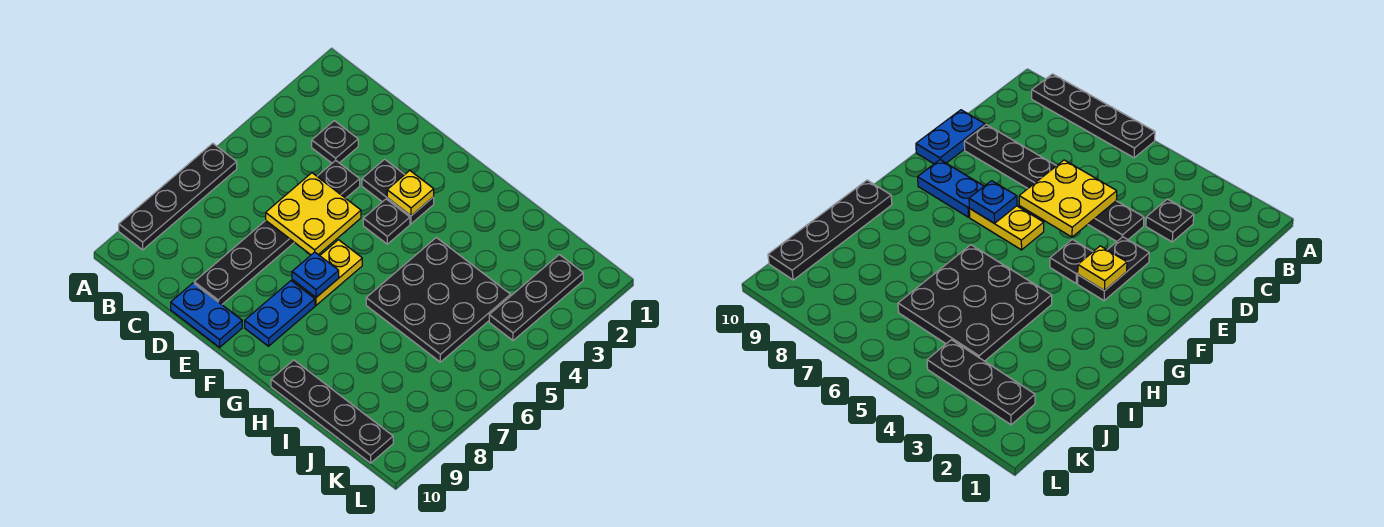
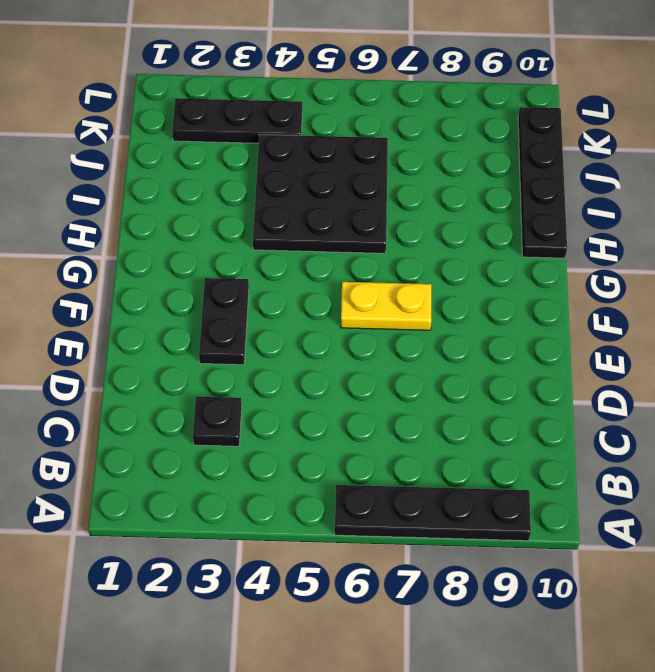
none -> black plate D4:D9 level 1
none -> blue plate D10:E10 level 1
none -> black plate F4 level 1

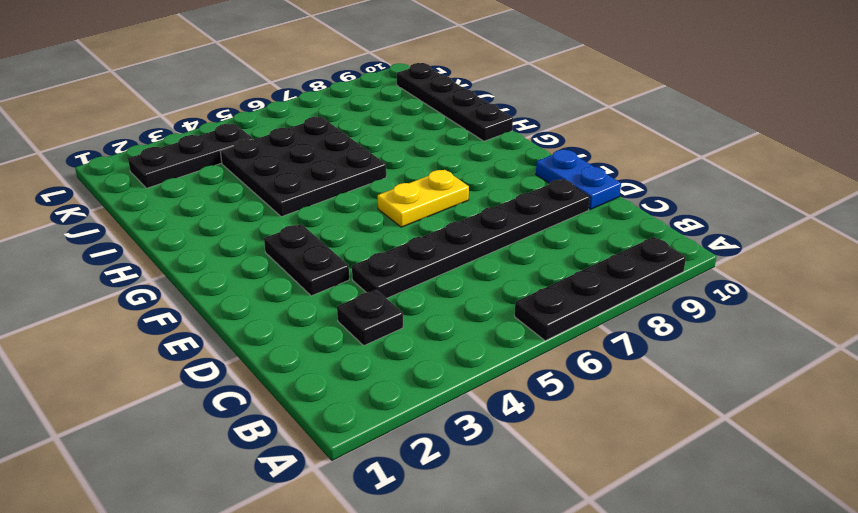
none -> black plate F4 level 1
none -> blue plate F8:F9 level 1
none -> yellow plate D5:E6 level 2

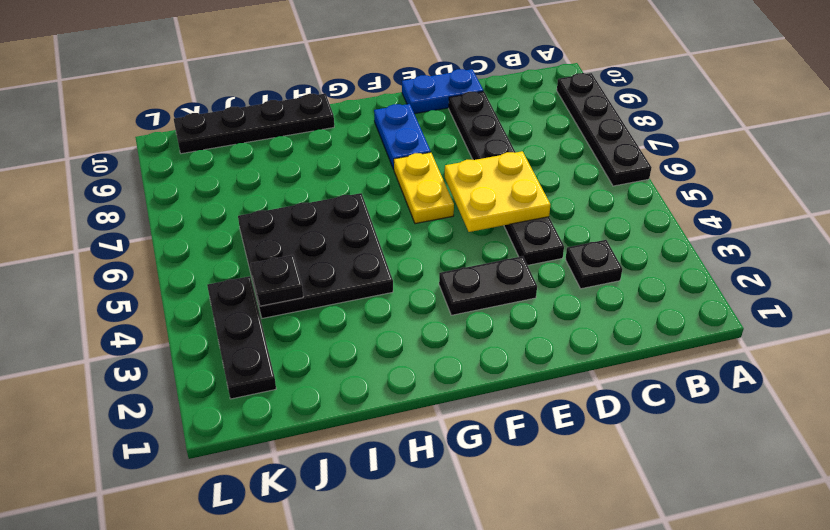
black plate J4 level 2 -> black plate F4 level 1
none -> yellow plate F3 level 2
none -> blue plate F7 level 2

